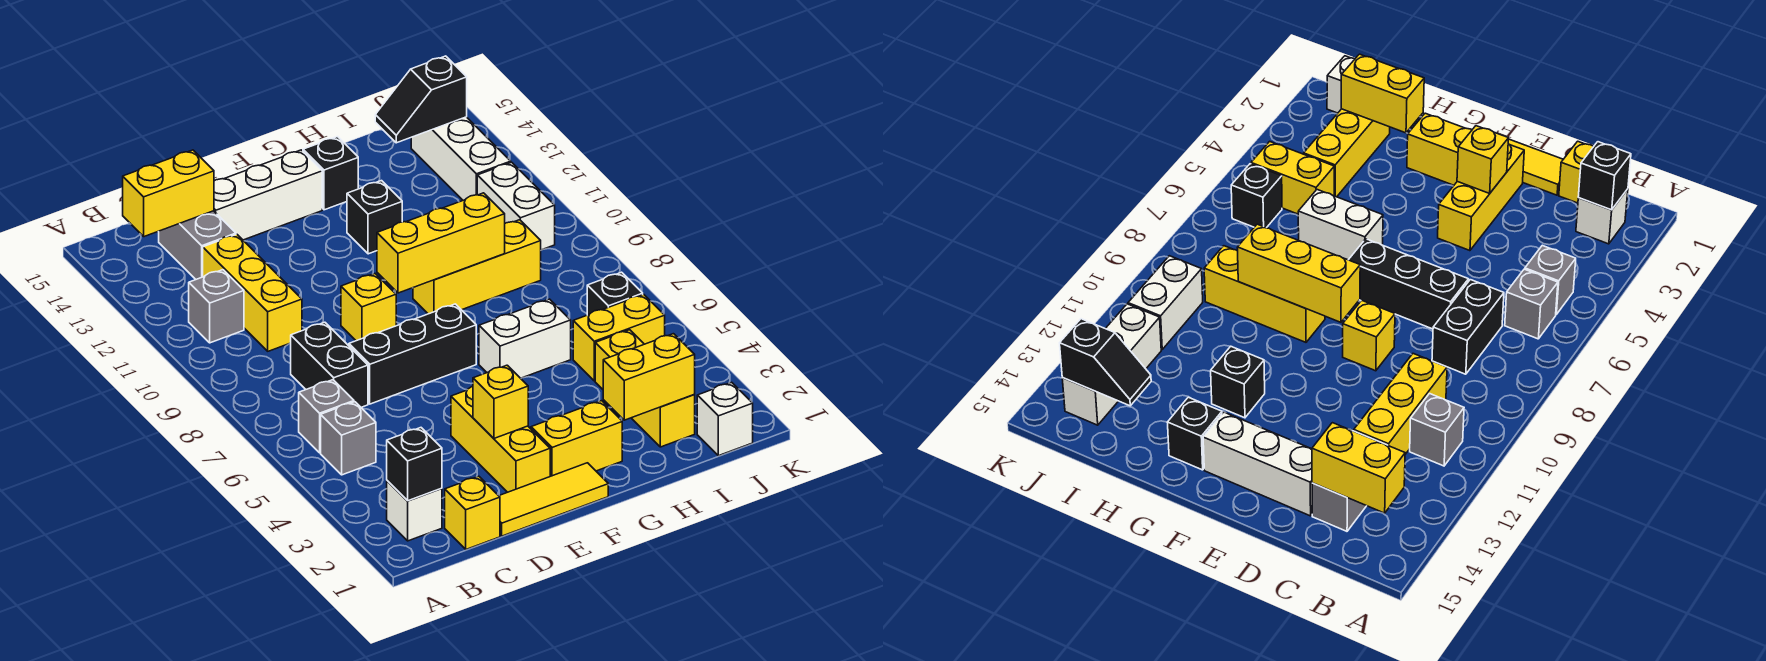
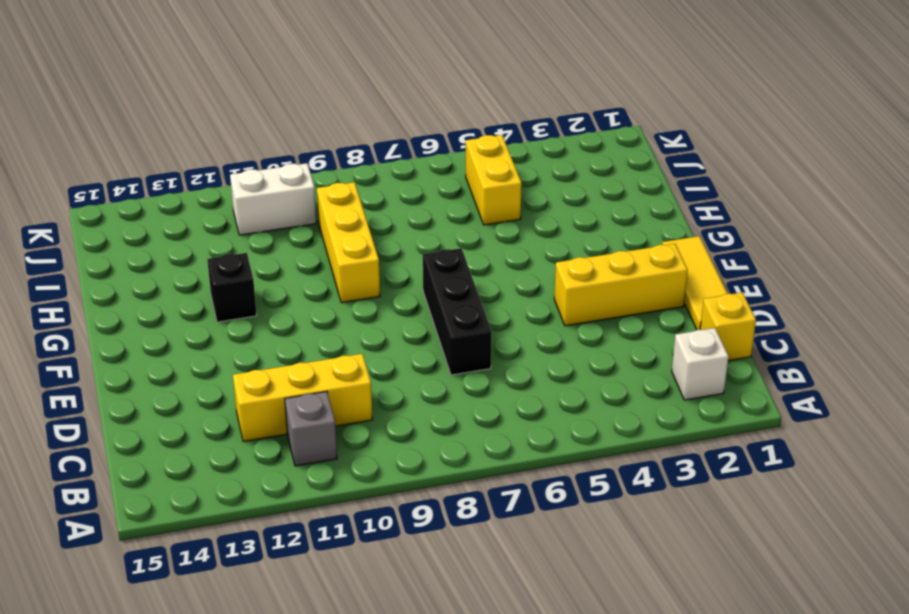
none -> grey brick B5 level 1
none -> grey brick B6 level 1
none -> black brick C7:C8 level 1
none -> grey brick C13:C14 level 1

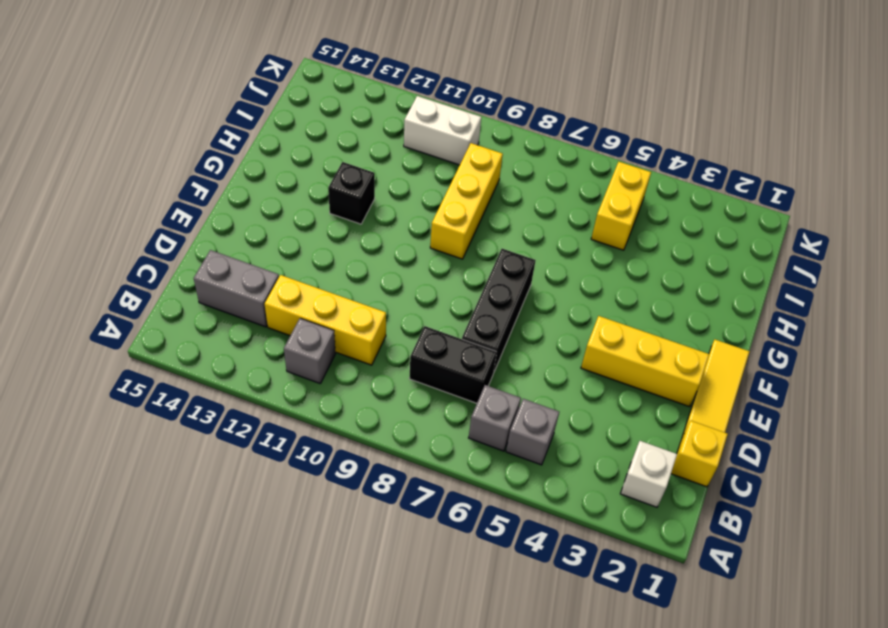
none -> white brick D14:F14 level 1
none -> yellow brick E9 level 1
none -> yellow brick F2:G2 level 1
none -> white brick G6:H6 level 1

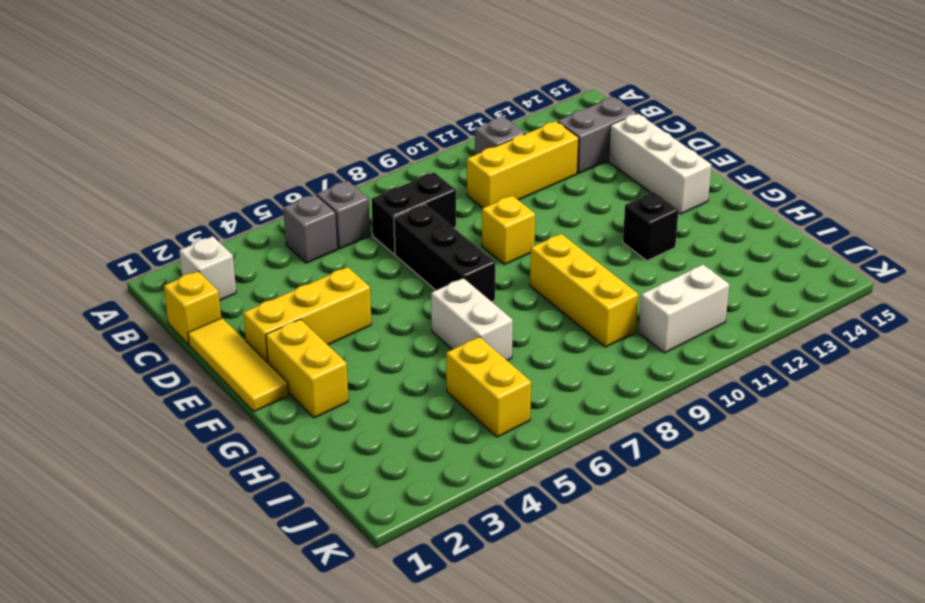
none -> black brick G14 level 1
none -> yellow brick I2:I4 level 1
none -> white brick J1 level 1
none -> black brick J6 level 1

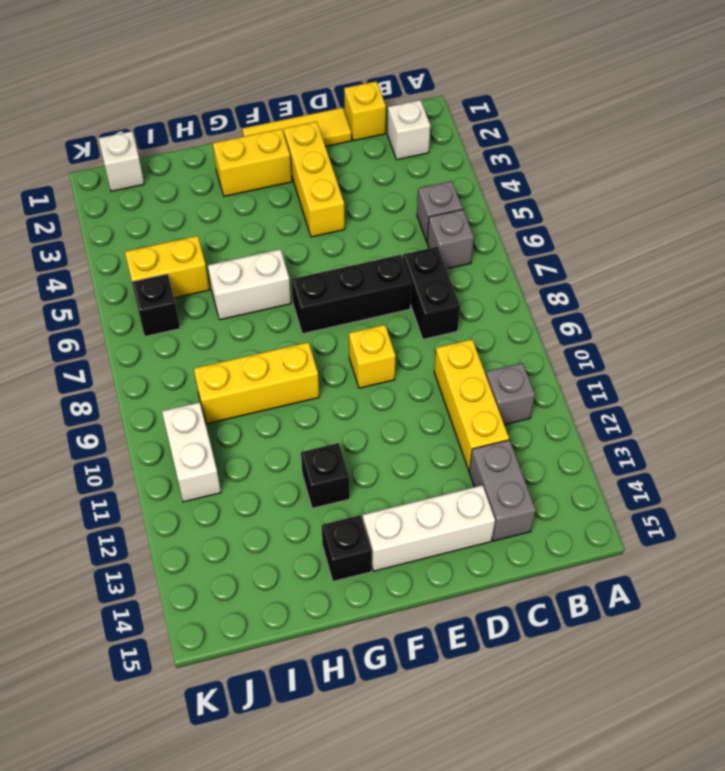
none -> yellow brick I2:I4 level 1
none -> white brick J12:J14 level 1
none -> black brick B2 level 2
none -> yellow brick B14:C14 level 2

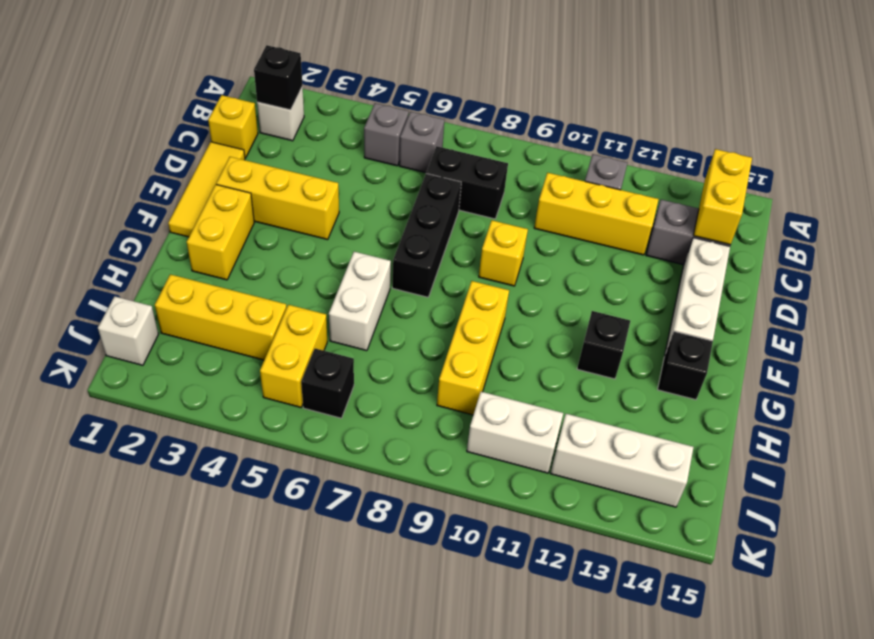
none -> yellow brick E3 level 2
none -> yellow brick F9:H9 level 2
none -> yellow brick H2:I2 level 2
none -> black slope I14:J14 level 2 top J

